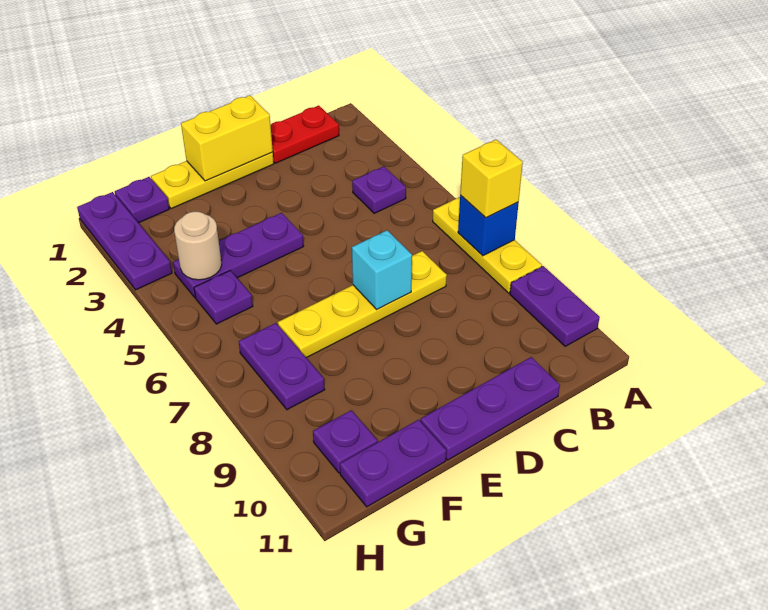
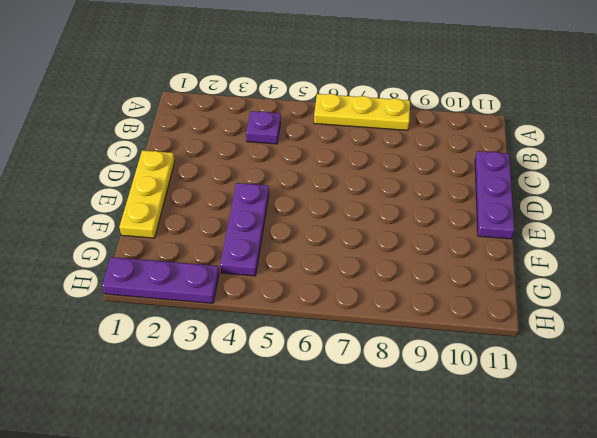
none -> purple plate A9:A10 level 1
none -> red plate B1:C1 level 1
none -> yellow plate C7:F7 level 1

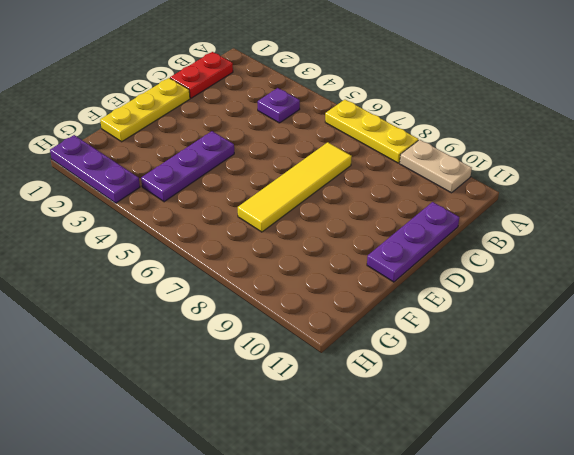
tan plate A9:A10 level 1 -> purple plate A9:A10 level 1
yellow tile C7:F7 level 1 -> yellow plate C7:F7 level 1
none -> purple plate F11:G11 level 1
none -> purple plate G1 level 1
none -> purple plate G5 level 1

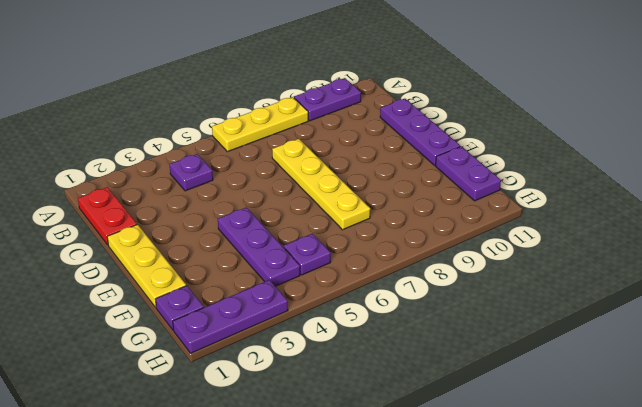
none -> purple plate G7:G8 level 1
none -> purple plate G10 level 1
none -> blue brick A7 level 2

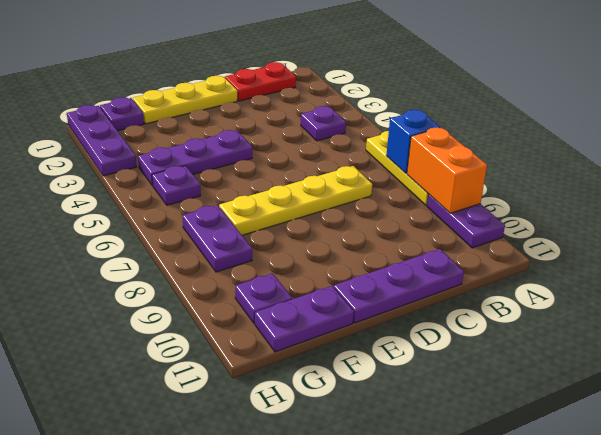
orange brick A8:A9 level 2 -> none
none -> yellow brick D1:E1 level 2
none -> cyan brick D7 level 2
none -> tan round brick G4 level 2

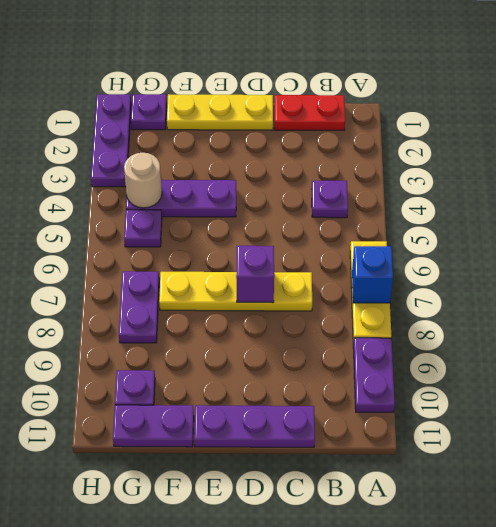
purple brick D7 level 2 -> cyan brick D7 level 2
none -> yellow brick D1:E1 level 2
none -> yellow brick A7 level 3

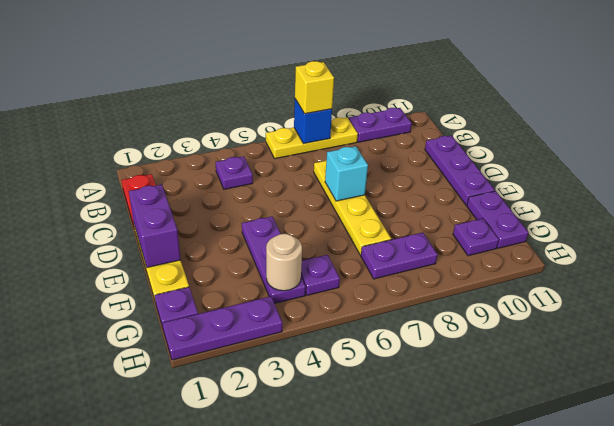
purple brick D1:E1 level 2 -> yellow brick D1:E1 level 2

